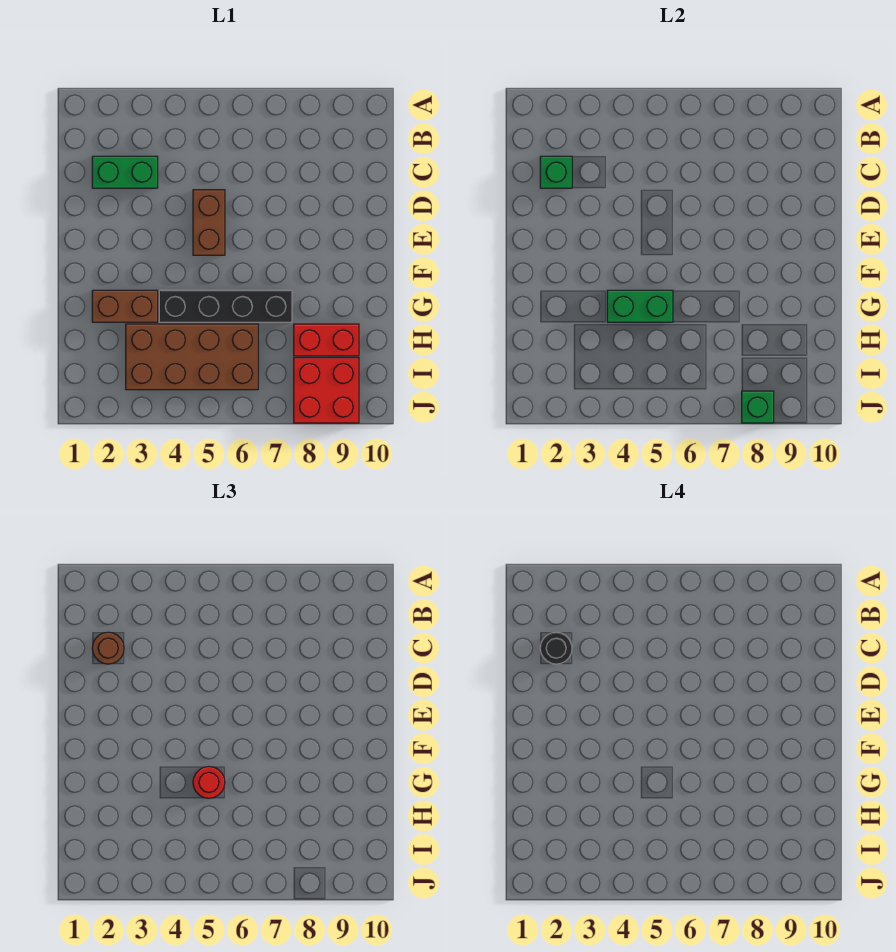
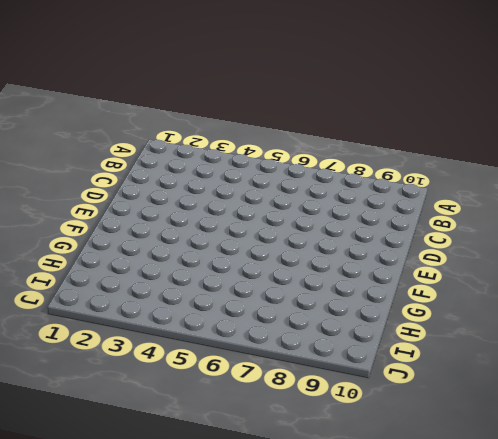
none -> green brick C2:C3 level 1
none -> brown brick D5:E5 level 1
none -> brown brick G2:G3 level 1

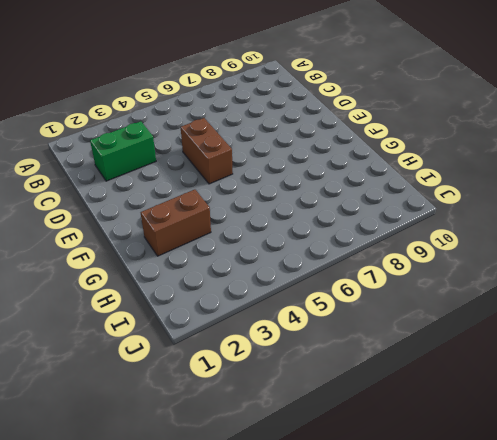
none -> black brick G4:G7 level 1
none -> brown brick H3:I6 level 1
none -> red brick H8:H9 level 1

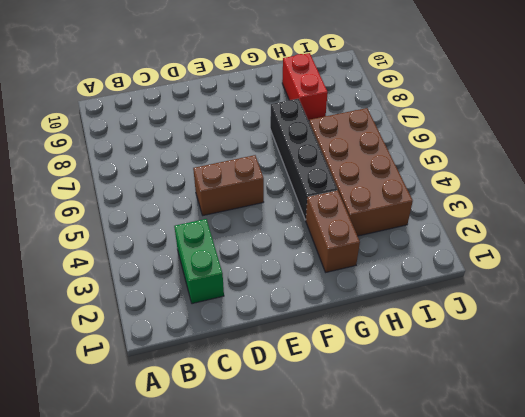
none -> red brick I8:J9 level 1
none -> green brick C2 level 2
none -> green brick G4:G5 level 2

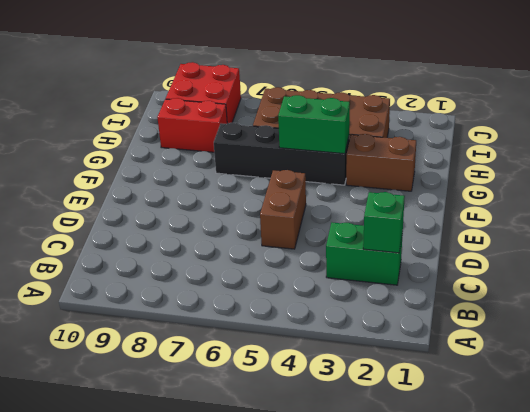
none -> green brick J8 level 2
none -> brown round brick C2 level 3
none -> red round brick G5 level 3

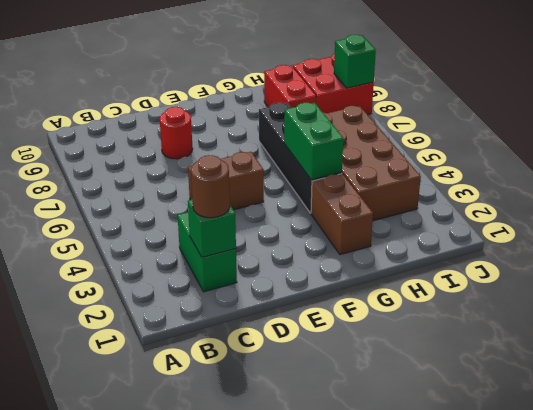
red round brick D8 level 1 -> red round brick G5 level 3
none -> black round brick C2 level 4

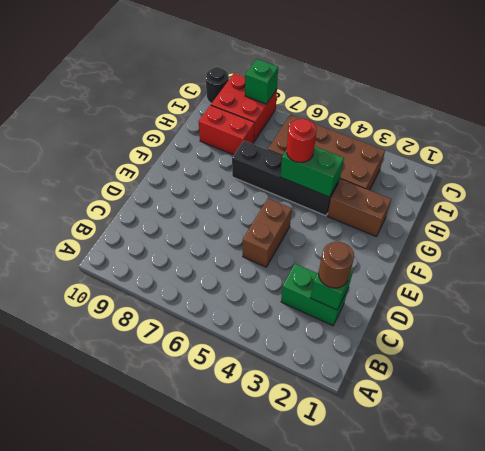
black round brick J10 level 1 -> black round brick C2 level 4

